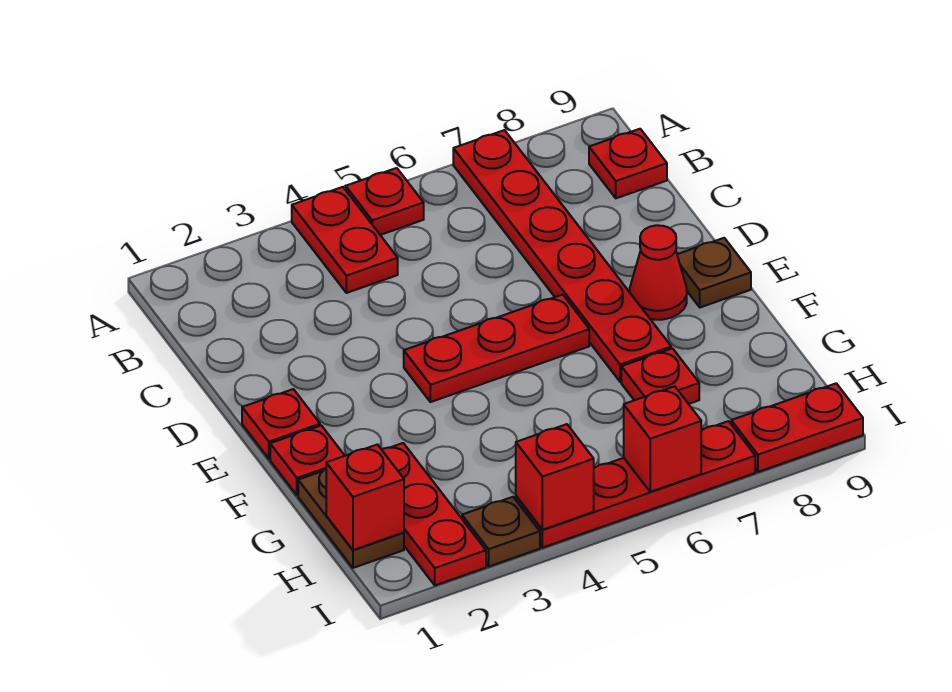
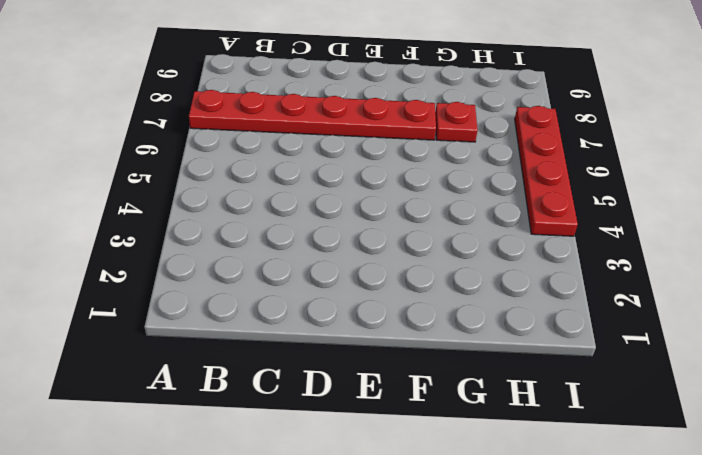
none -> red plate A4:B4 level 1
none -> red plate A5 level 1
none -> red plate B9 level 1

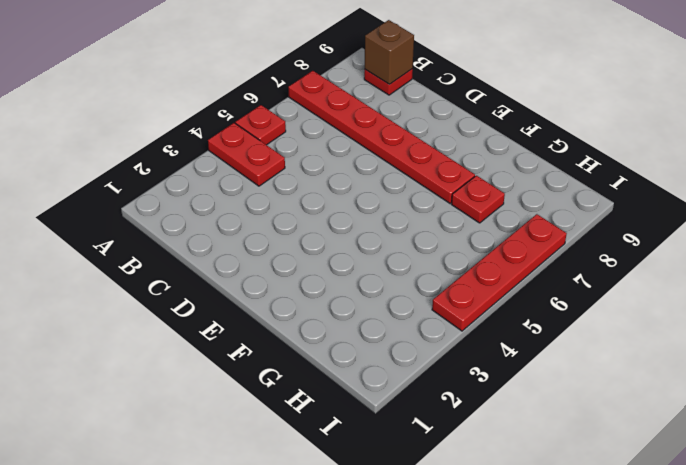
brown brick B9 level 2 -> none
none -> red plate E1 level 1
none -> red plate E4:E6 level 1
none -> red cone E8 level 1

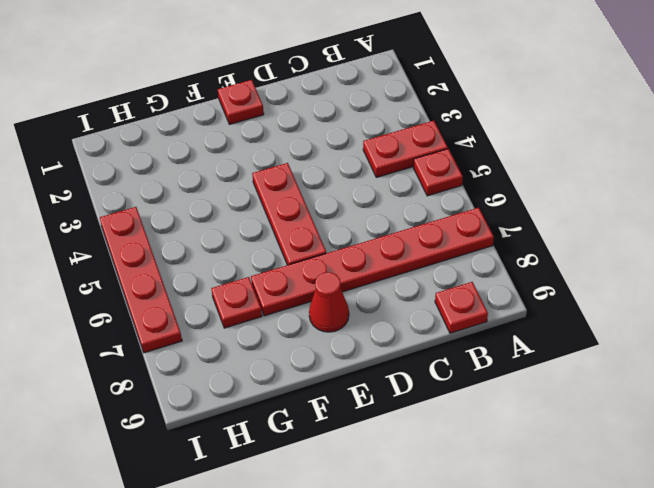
none -> brown plate E9 level 1
none -> red plate F1 level 1
none -> brown plate G1:H1 level 1

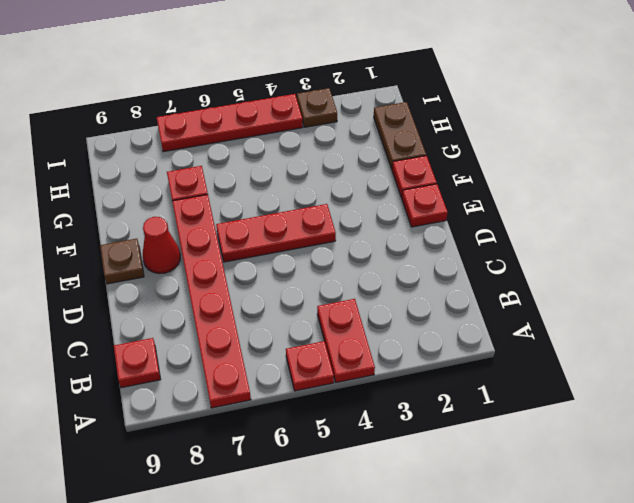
none -> red plate G2:I2 level 1
none -> red plate I8:I9 level 1
none -> red brick H1 level 2

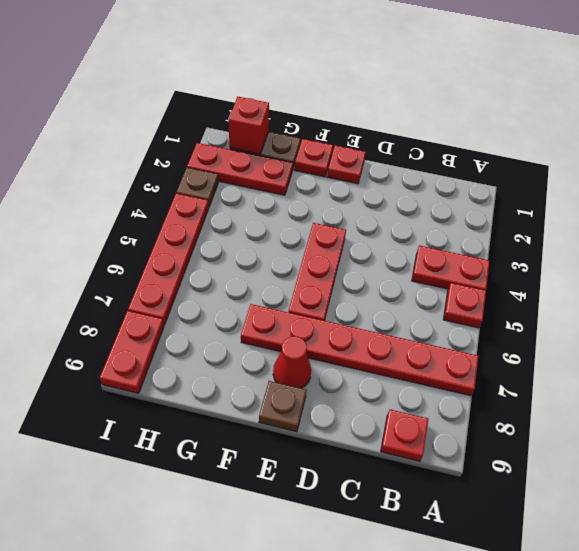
none -> red plate G7 level 1
none -> red brick I4 level 2
none -> red brick I6 level 2

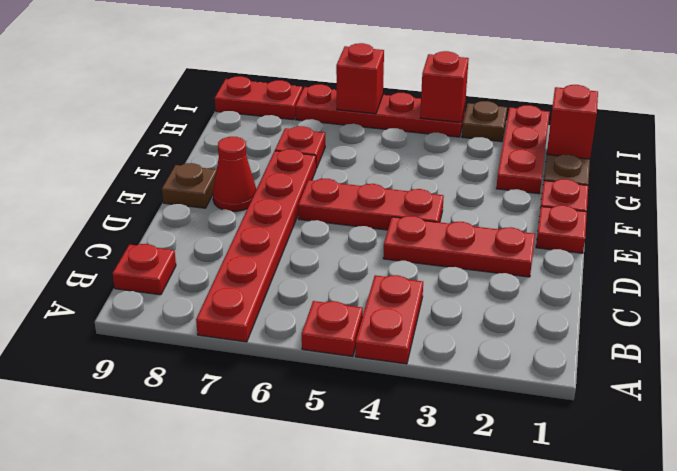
red plate D2:D4 level 1 -> none

